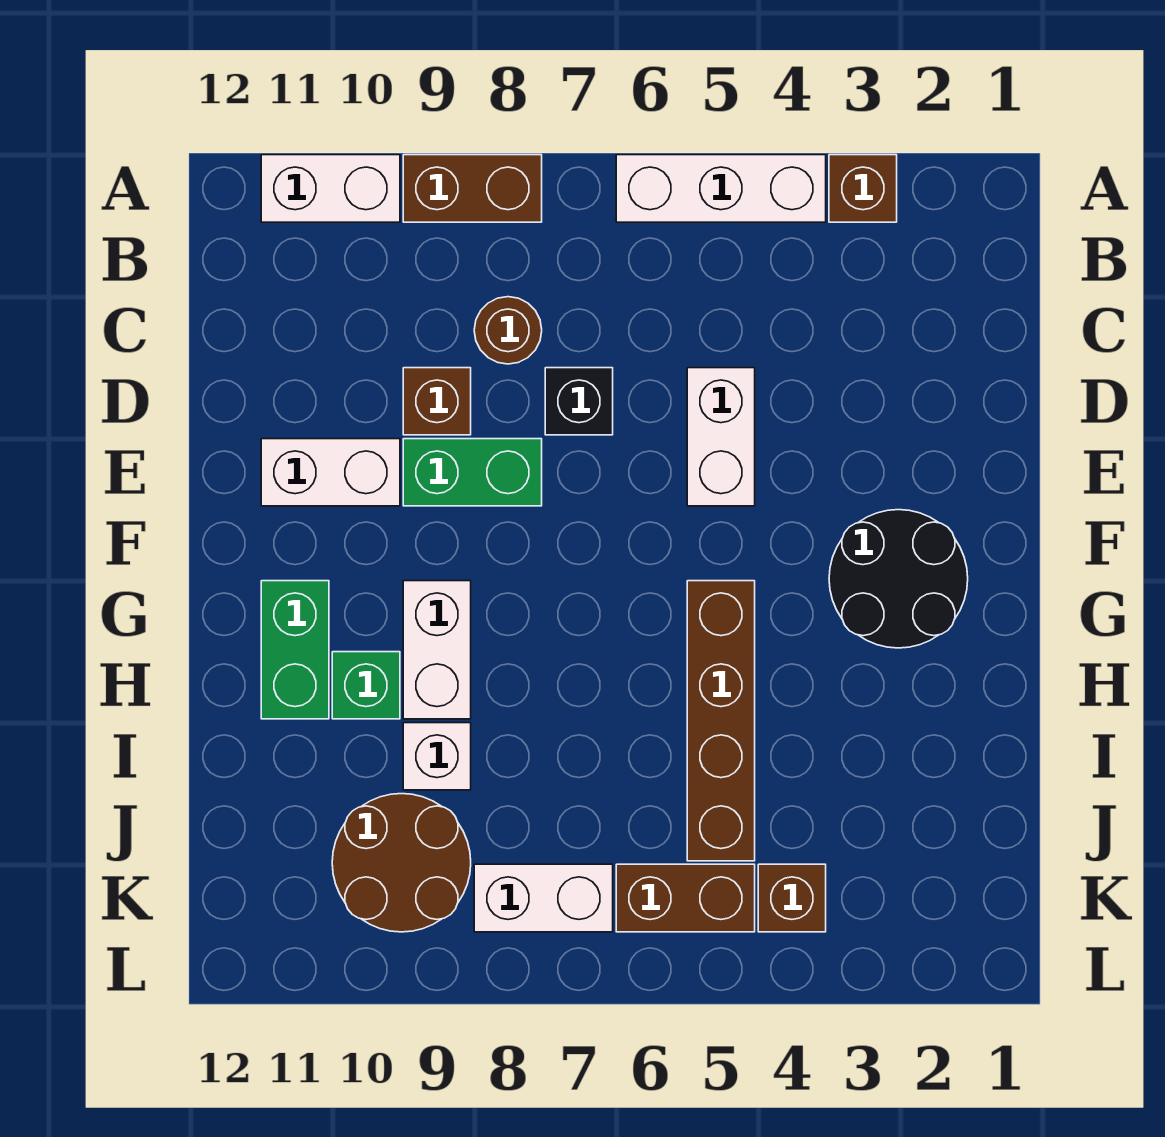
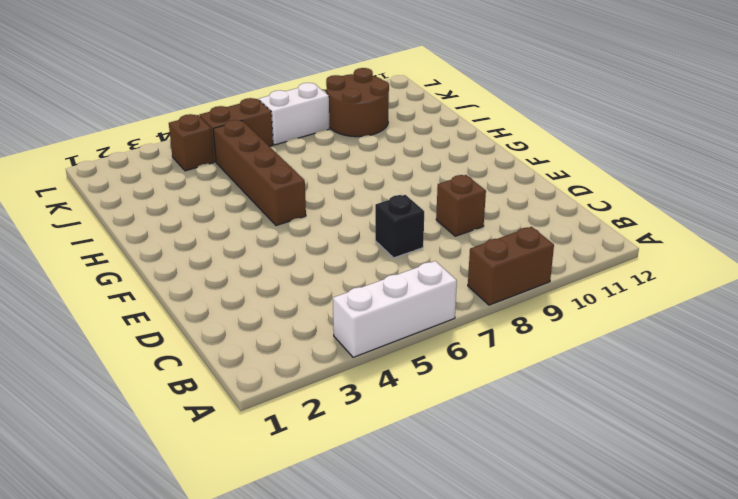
none -> brown brick A3 level 1
none -> white brick A10:A11 level 1
none -> brown round brick C8 level 1

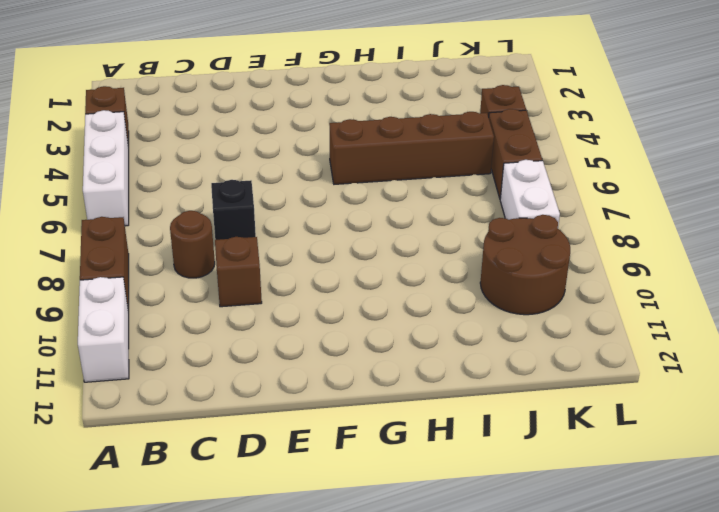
none -> white brick D5:E5 level 1
none -> green brick E8:E9 level 1
none -> white brick E10:E11 level 1

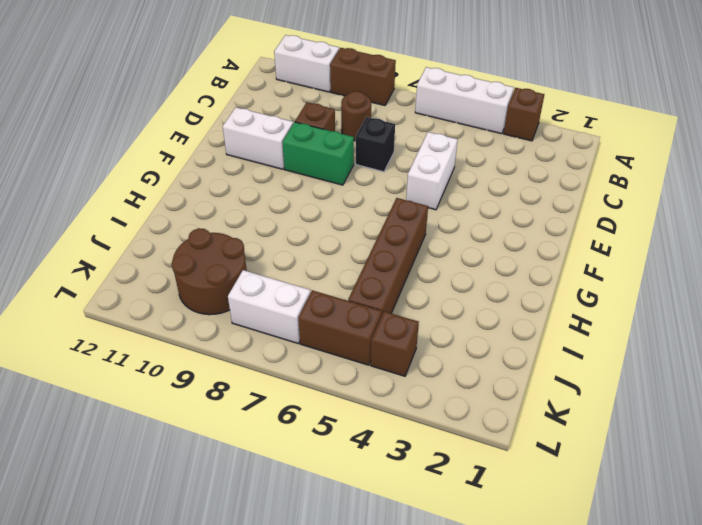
none -> black round brick F2:G3 level 1
none -> white brick G9:H9 level 1
none -> green brick G11:H11 level 1

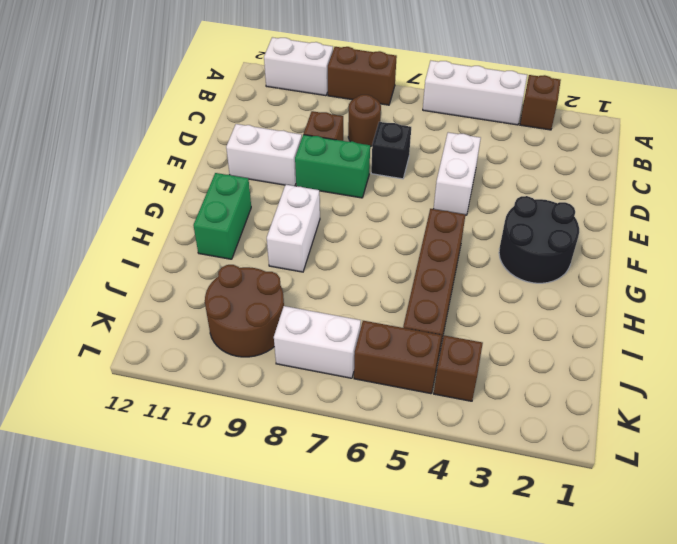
none -> green brick H10 level 1
none -> white brick I9 level 1

